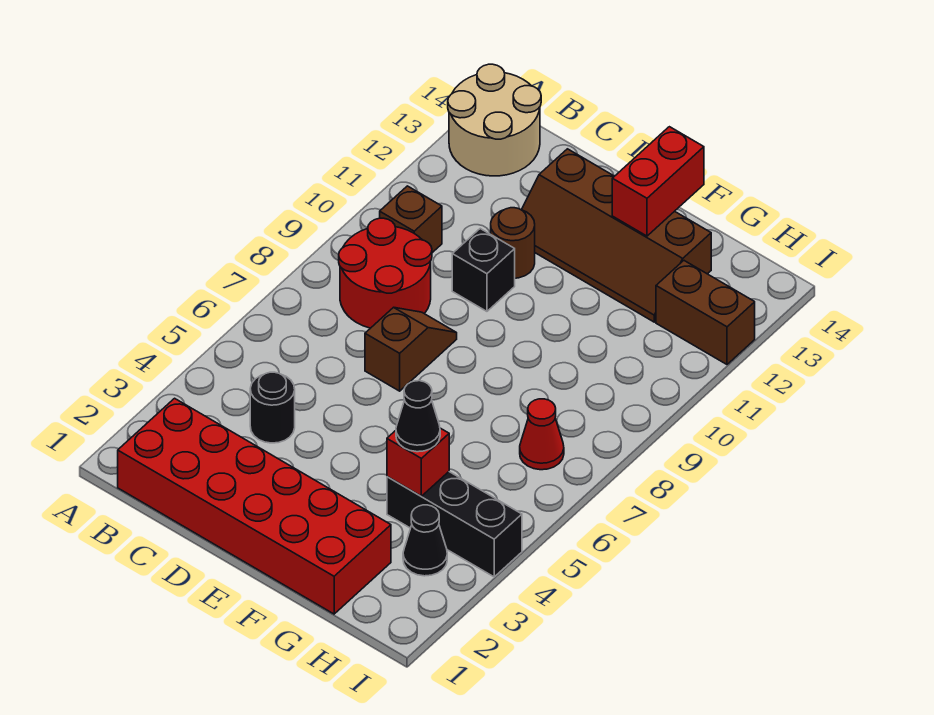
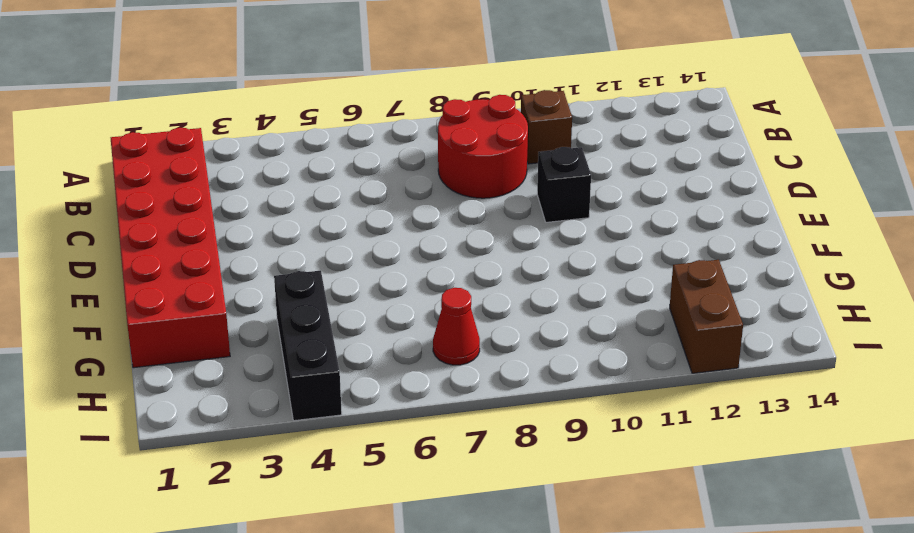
none -> tan round brick A13:B14 level 1
none -> black round brick C4 level 1
none -> brown slope D7:D8 level 1 top 7

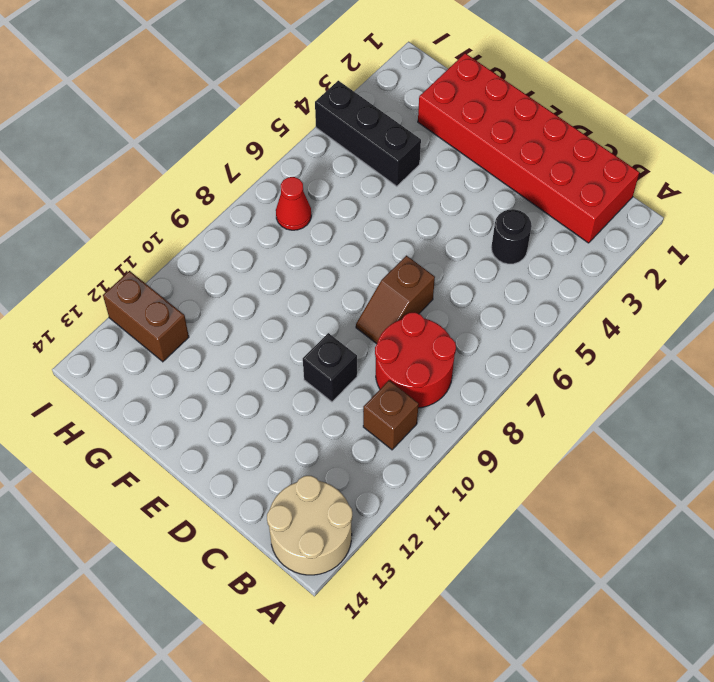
none -> brown round brick D11 level 1
none -> brown slope D12:G13 level 1 top 13
none -> black cone H3 level 1

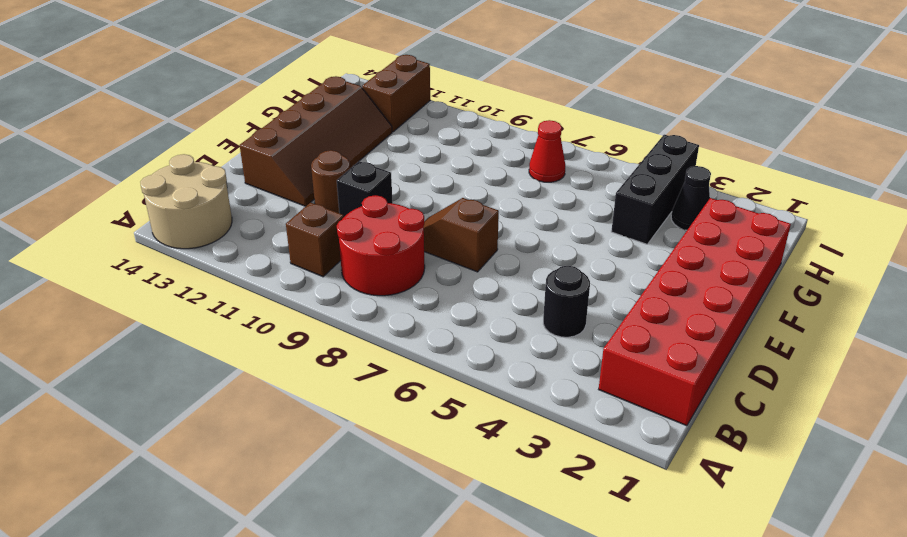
none -> red brick F13:F14 level 2
none -> red brick G4 level 2
none -> black cone G4 level 3

